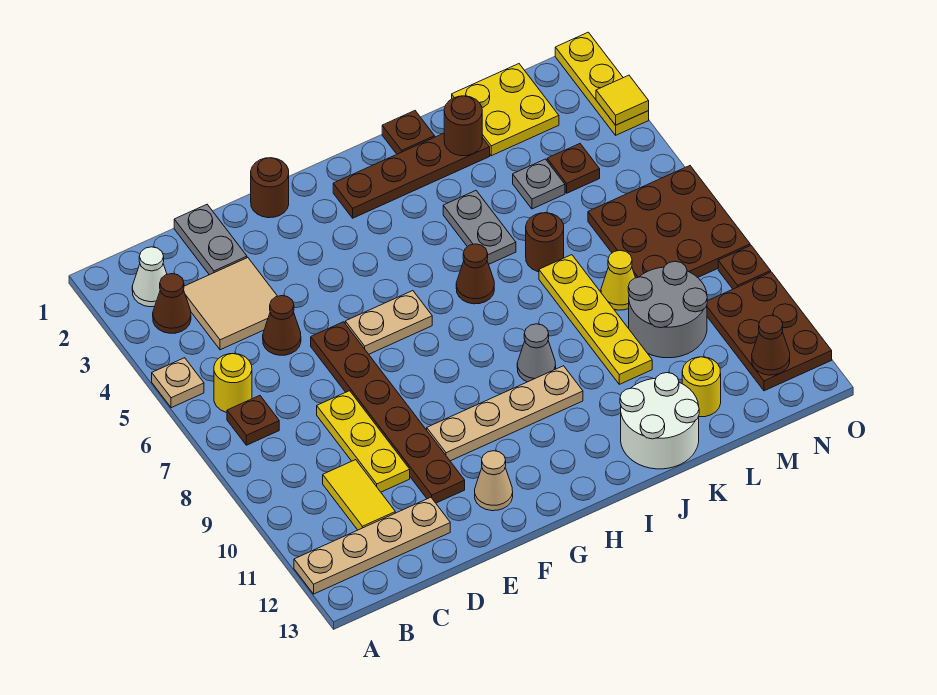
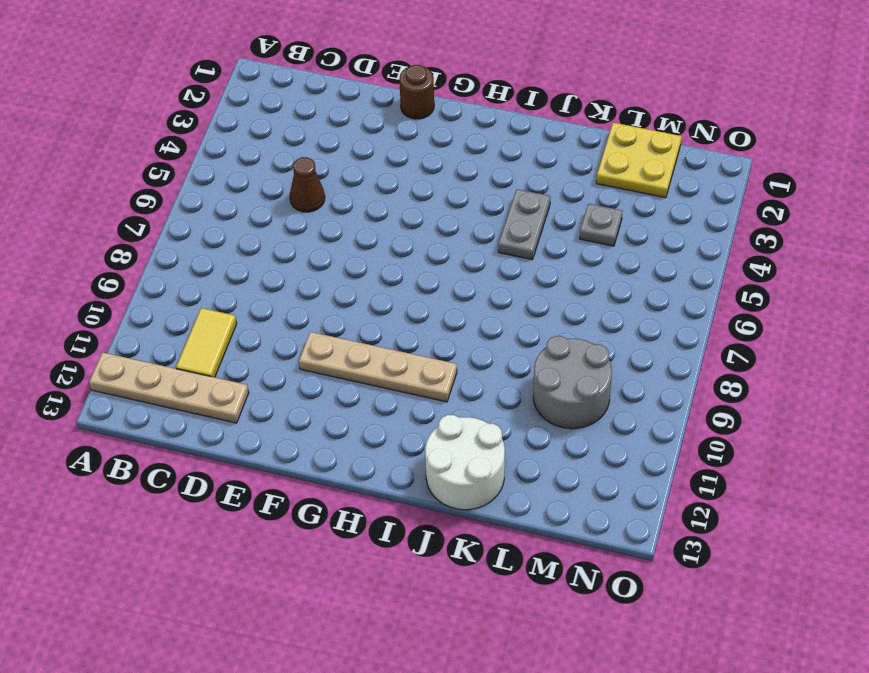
none -> tan plate A5 level 1
none -> white cone B2 level 1
none -> brown cone B3 level 1
none -> yellow round brick B6 level 1

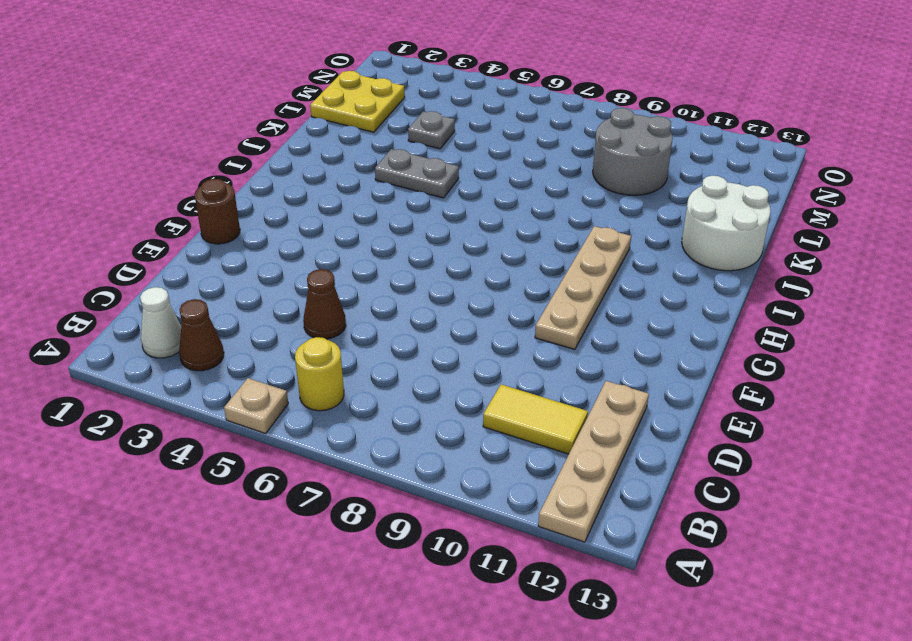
none -> brown plate B7 level 1
none -> tan tile C3:D4 level 1
none -> grey plate D1:D2 level 1
none -> yellow plate D8:D10 level 1

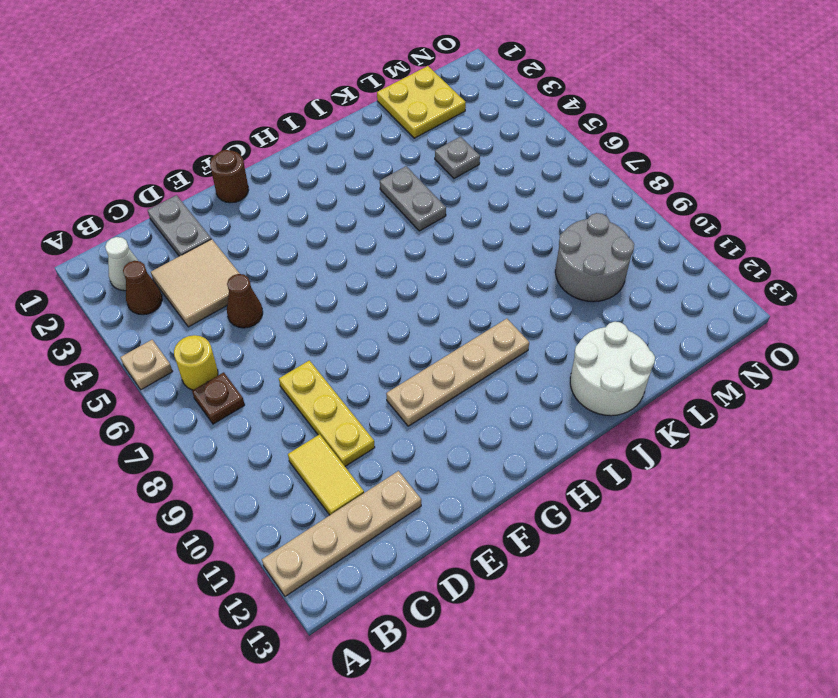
none -> brown plate E6:E11 level 1
none -> tan plate F6:G6 level 1
none -> tan cone F12 level 1
none -> brown plate H2:K2 level 1

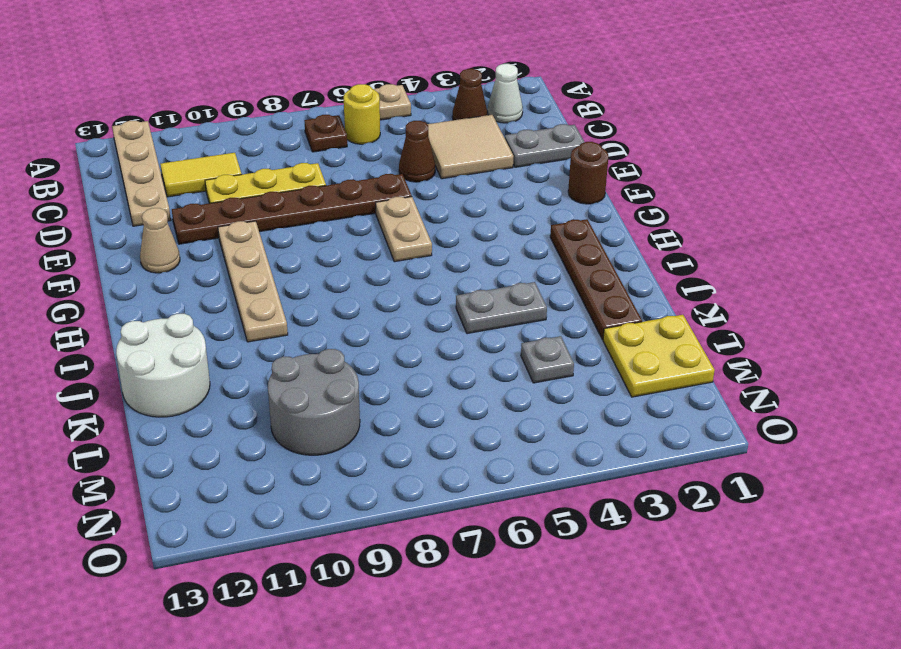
none -> brown cone I6 level 1
none -> grey cone I9 level 1
none -> brown plate J1 level 1
none -> brown round brick K6 level 1

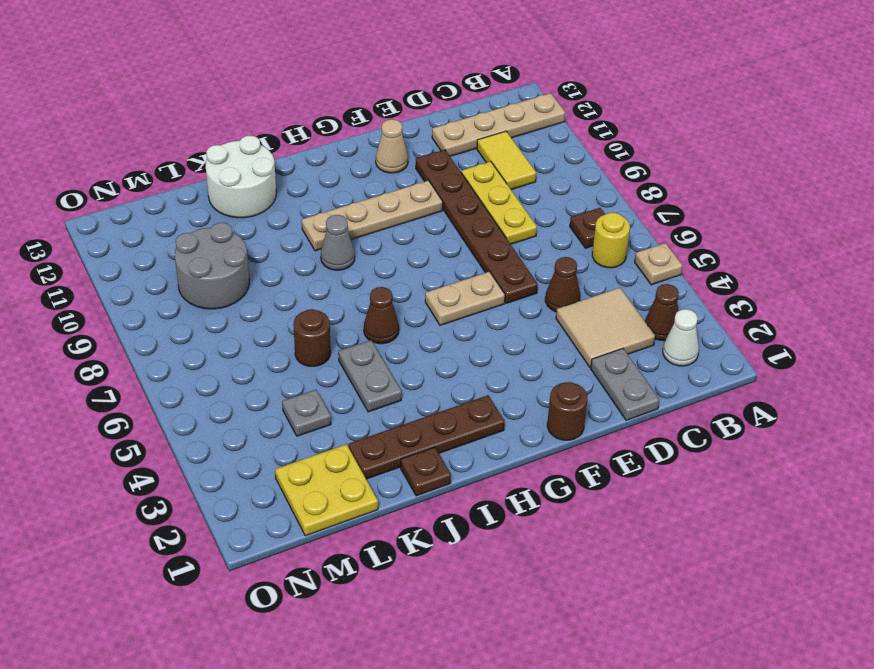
none -> yellow plate K7:K10 level 1
none -> yellow cone L8 level 1
none -> yellow round brick L12 level 1
none -> brown plate M4 level 1

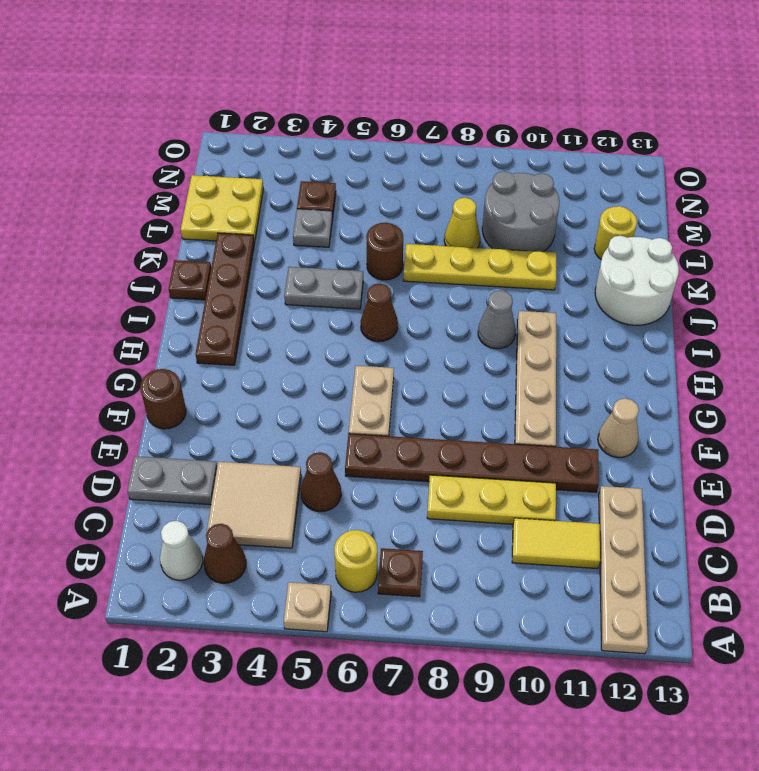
none -> brown plate M6:O8 level 1
none -> brown plate N10:O12 level 1
none -> yellow plate O1:O3 level 1
none -> brown plate O9 level 1

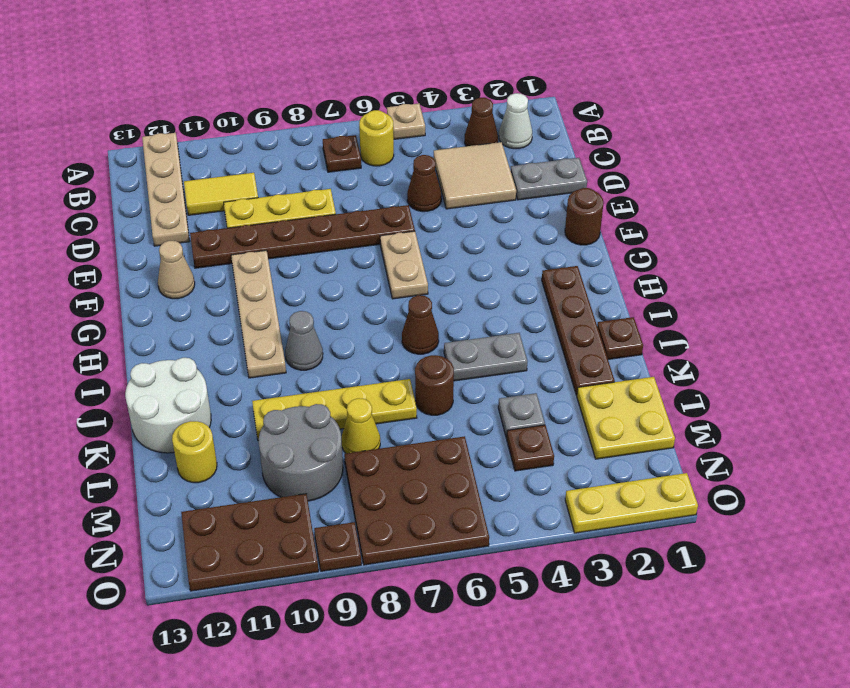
none -> brown round brick K2 level 2
none -> brown cone N12 level 2
none -> yellow tile O3 level 2

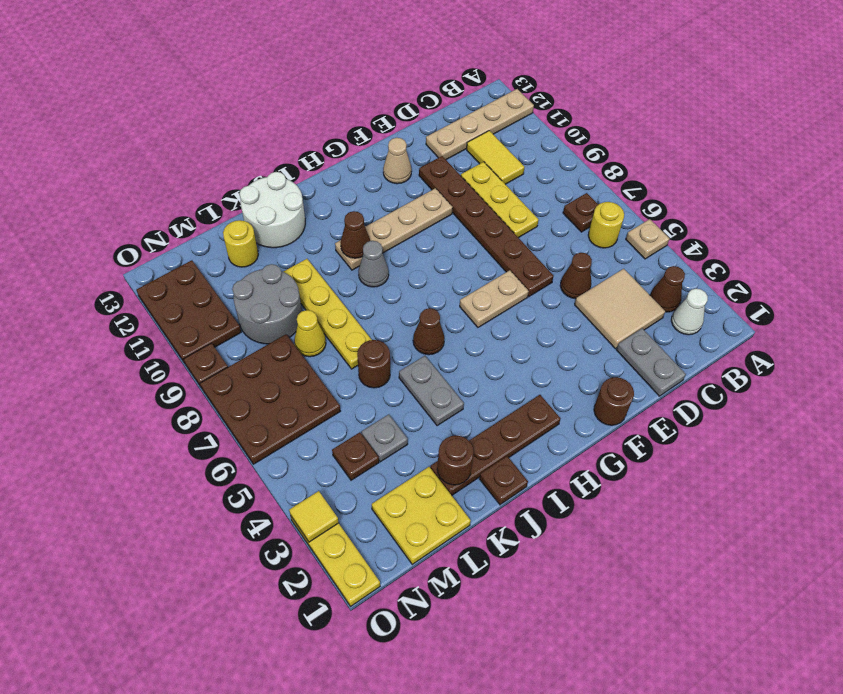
brown cone I10 level 2 -> brown cone N12 level 2

